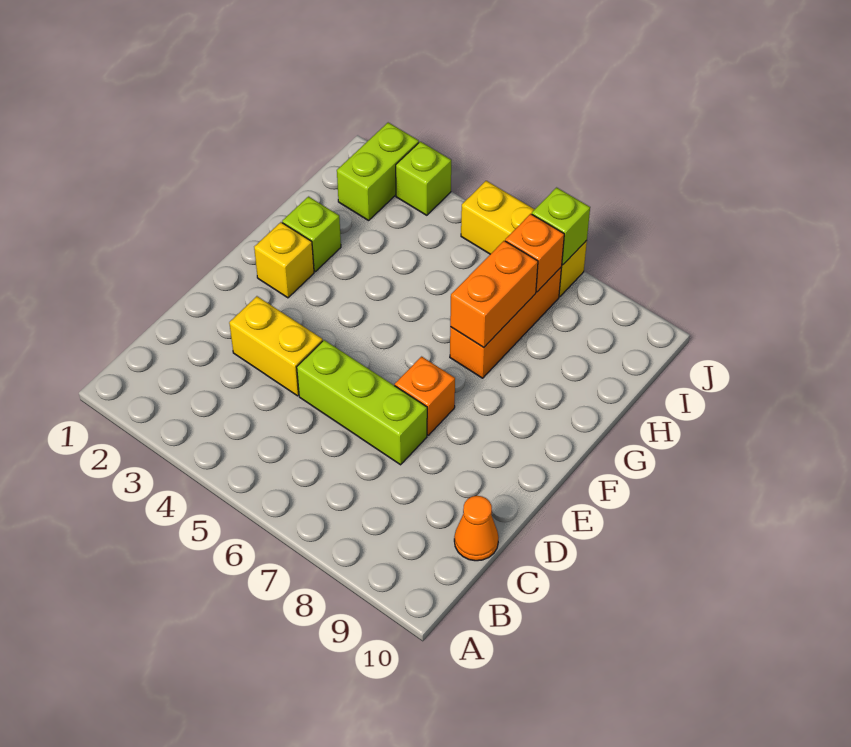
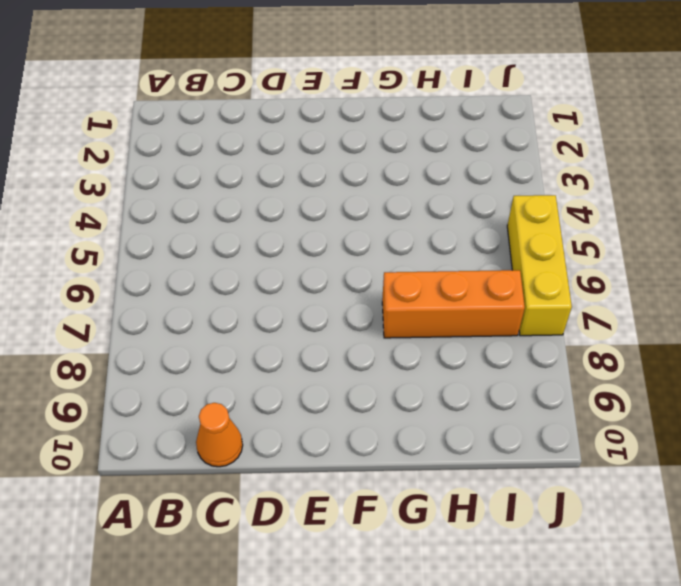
none -> yellow brick D3:D4 level 1
none -> lime brick D5:D7 level 1
none -> orange brick E7 level 1

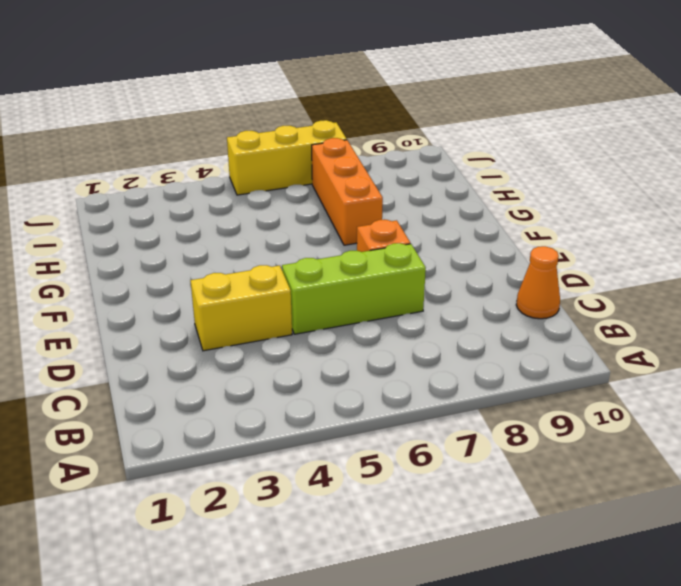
none -> yellow brick F2 level 1
none -> lime brick G2 level 1
none -> lime brick I2:J2 level 1

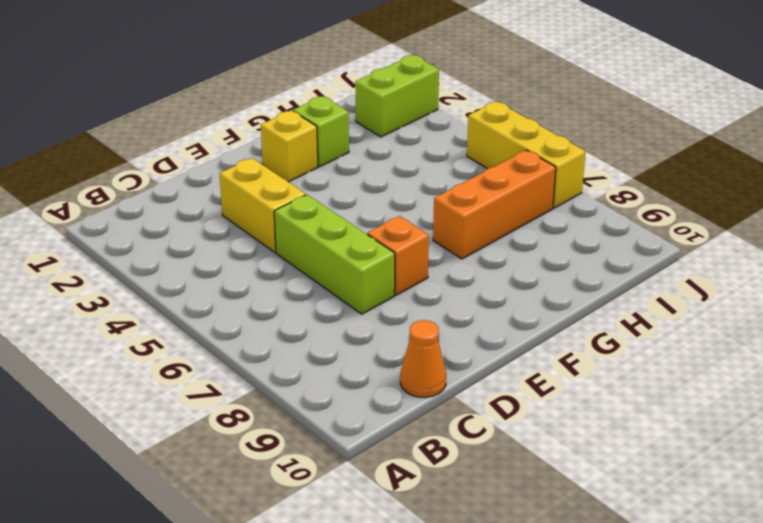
none -> lime brick J3 level 1
none -> orange brick G7:H7 level 2
none -> orange brick I7 level 2

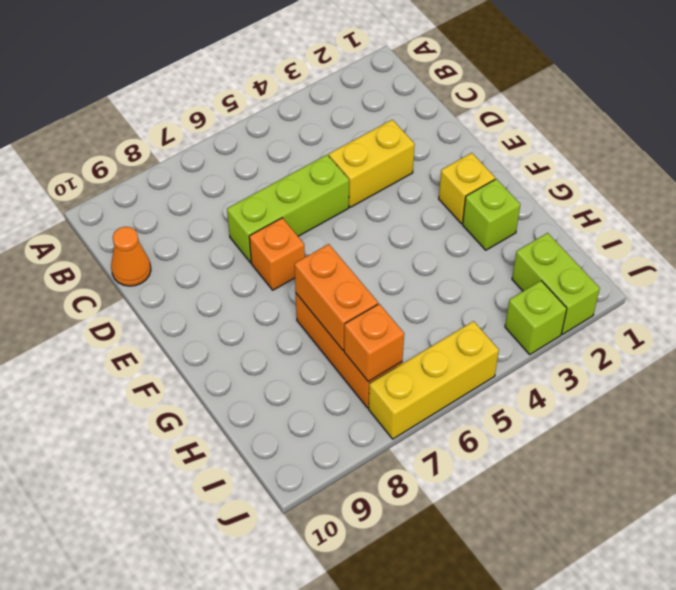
none -> lime brick J7 level 2

